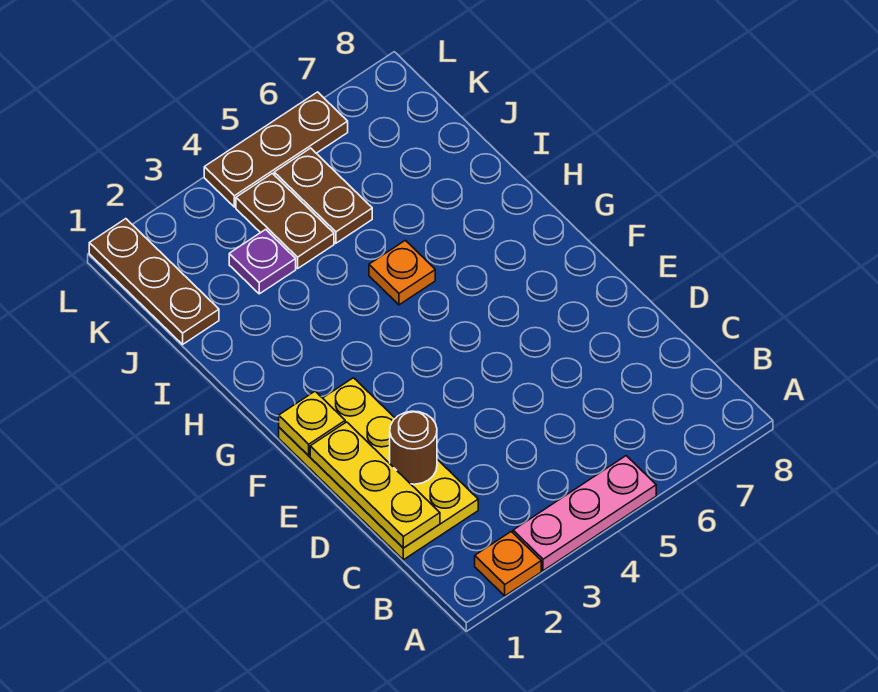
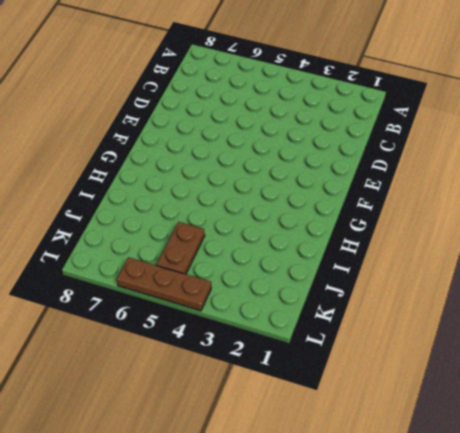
none -> orange plate A2 level 1
none -> pink plate A3:A5 level 1
none -> yellow plate C1:F2 level 1

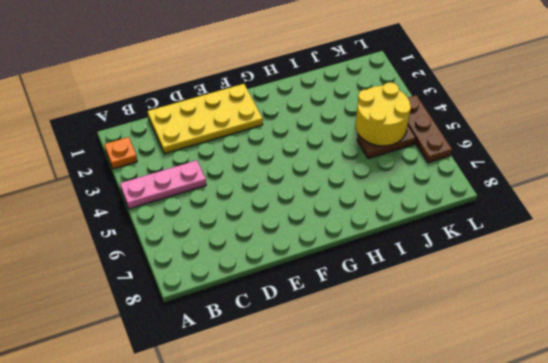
pink plate A4:C4 level 1 -> pink plate A3:A5 level 1
yellow round brick J4:K5 level 2 -> none
none -> orange plate H5 level 1
none -> brown plate J1:L1 level 1
none -> purple plate J3 level 1

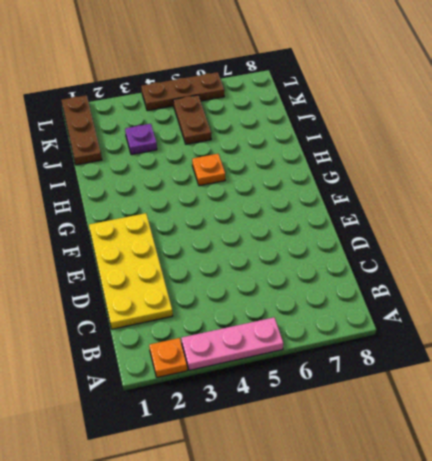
none -> brown plate J4:K4 level 1
none -> yellow plate C1:E1 level 2
none -> brown round brick D2 level 2

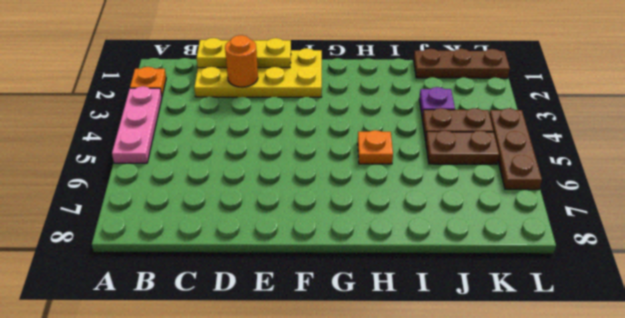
orange round brick D2 level 2 -> brown round brick D2 level 2
none -> yellow plate F1 level 2

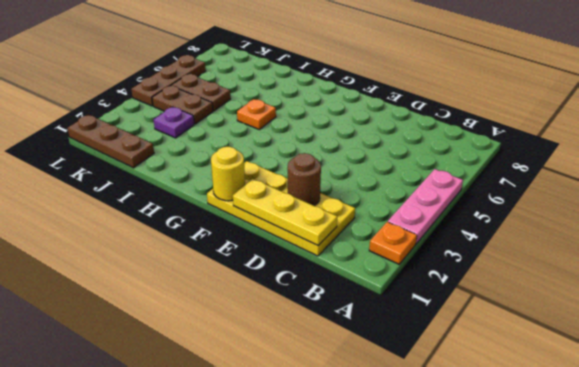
yellow round brick F1 level 2 -> yellow plate F1 level 2

